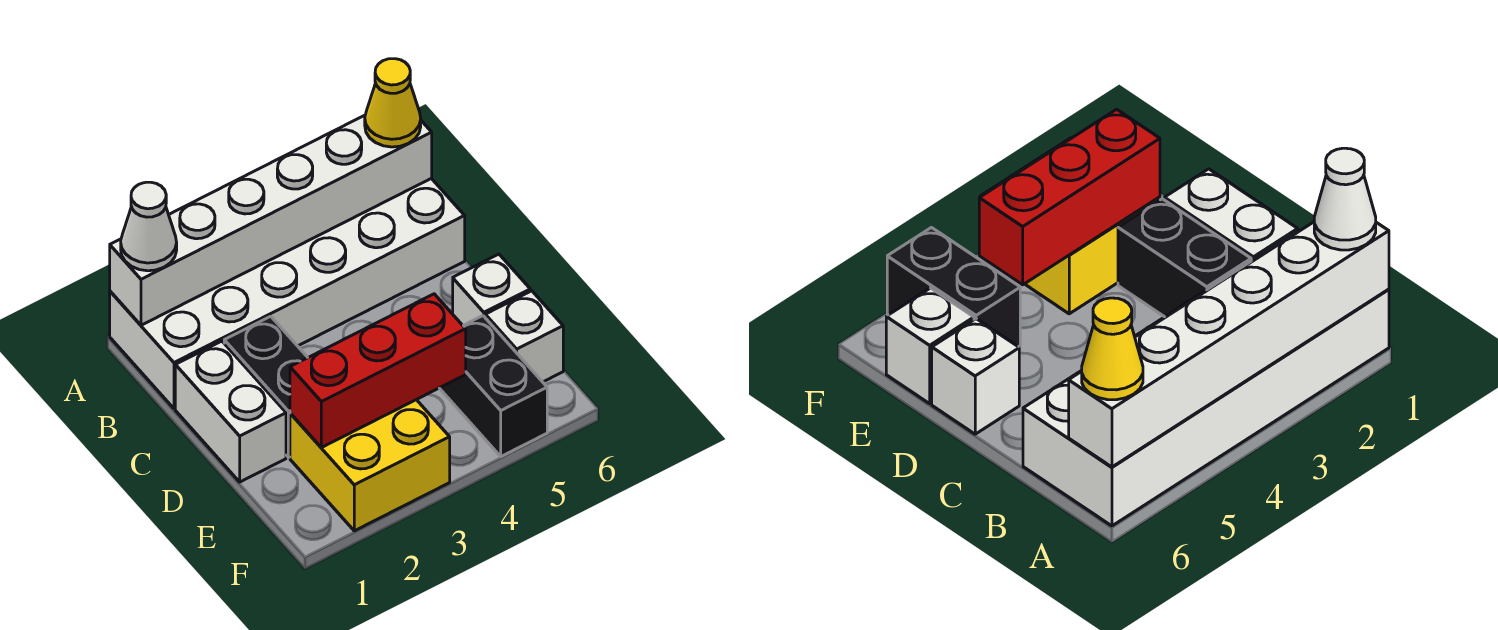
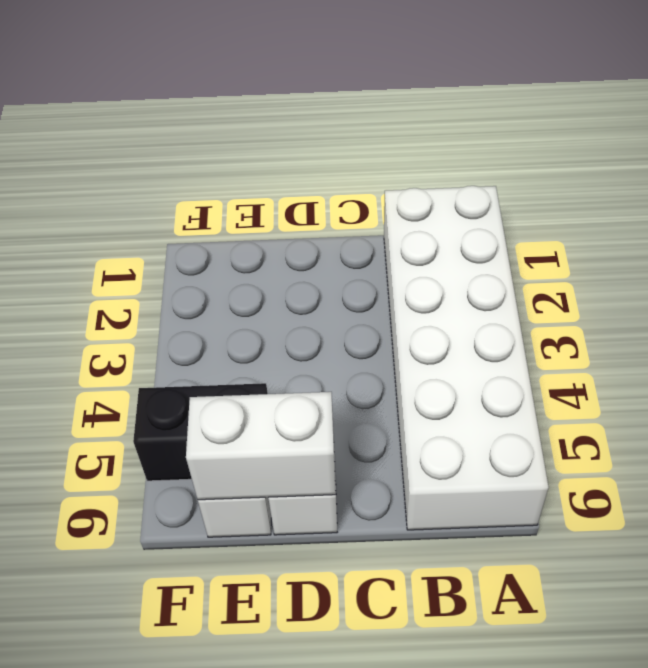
white brick D6:E6 level 2 -> white brick C1:D1 level 1
none -> black brick C2:D2 level 1
none -> yellow brick E2:F3 level 1

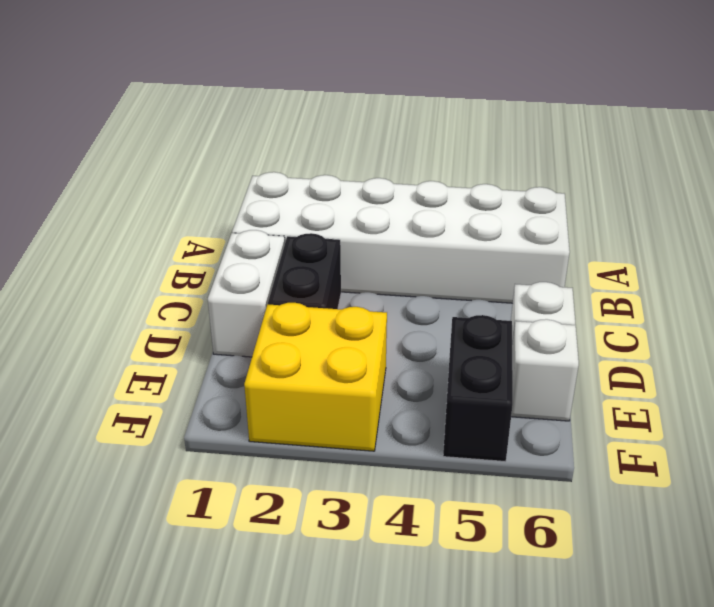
none -> white brick A1:A6 level 2
none -> red brick E2:E4 level 2

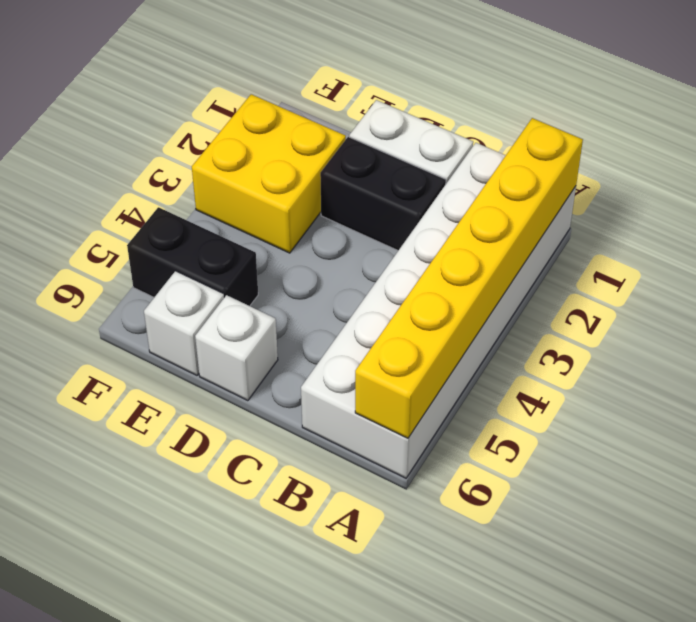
yellow brick A1:A6 level 2 -> white brick A1:A6 level 2
none -> red brick E2:E4 level 2
none -> white cone A1 level 3

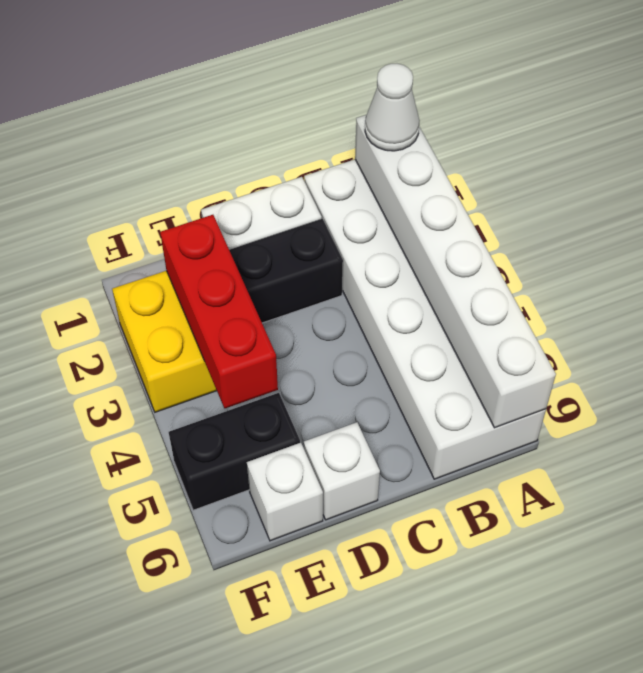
none -> yellow cone A6 level 3

